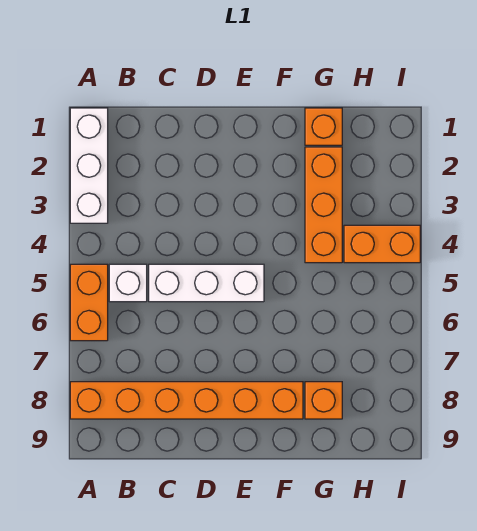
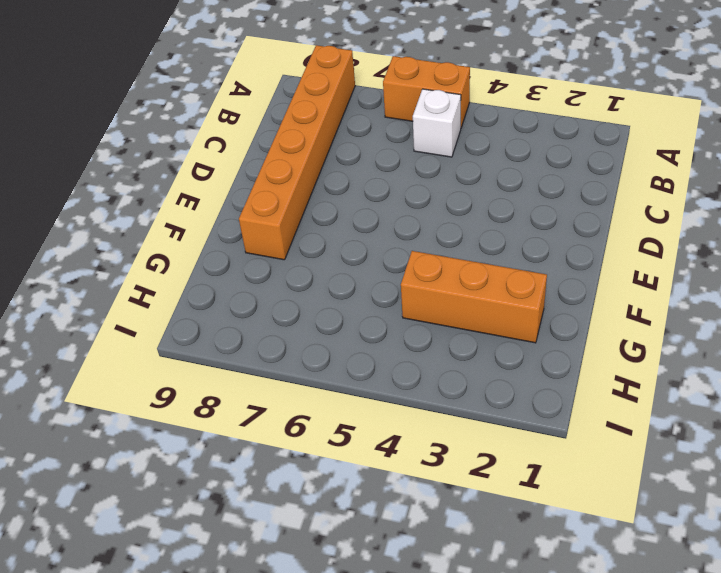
none -> white brick A1:A3 level 1
none -> white brick C5:E5 level 1

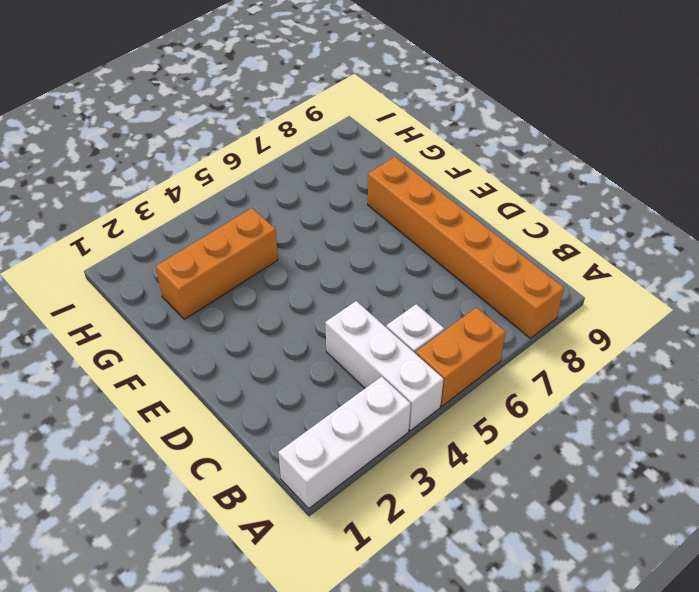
white brick A4:C4 level 1 -> white brick C5:E5 level 1
none -> orange brick G1 level 1
none -> orange brick G8 level 1

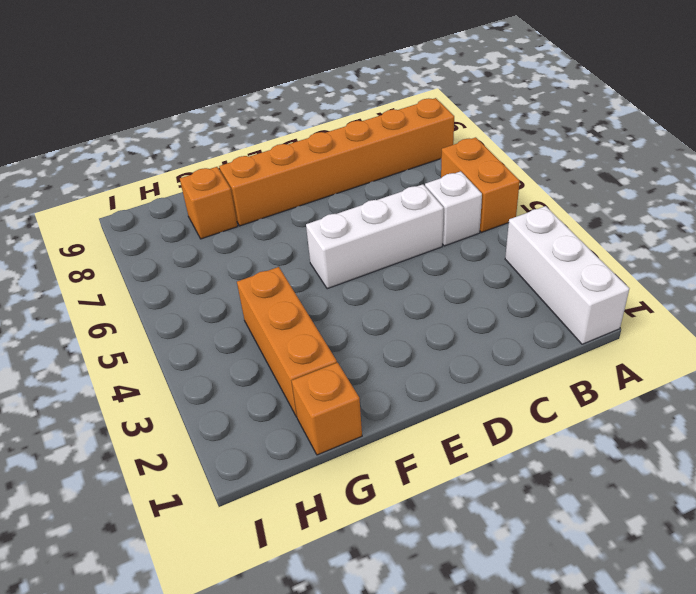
none -> orange brick H4:I4 level 1

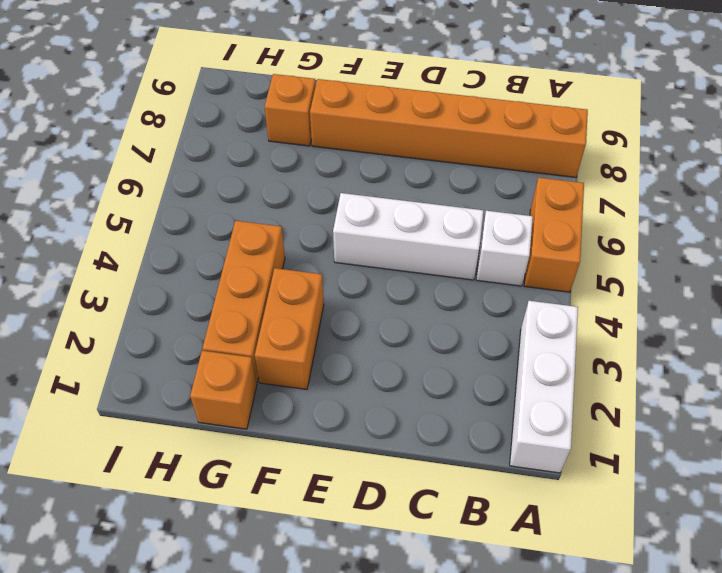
orange brick F2:F3 level 1 -> orange brick H4:I4 level 1

